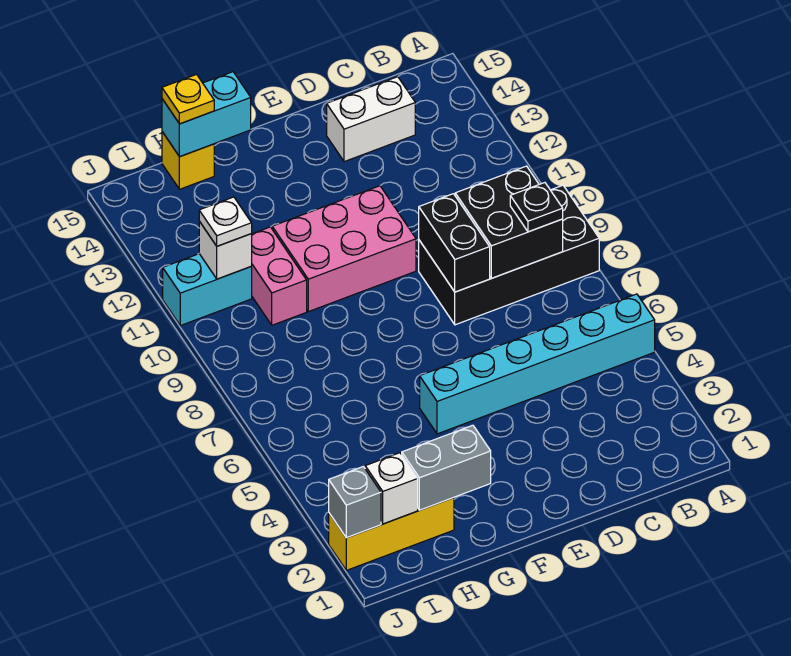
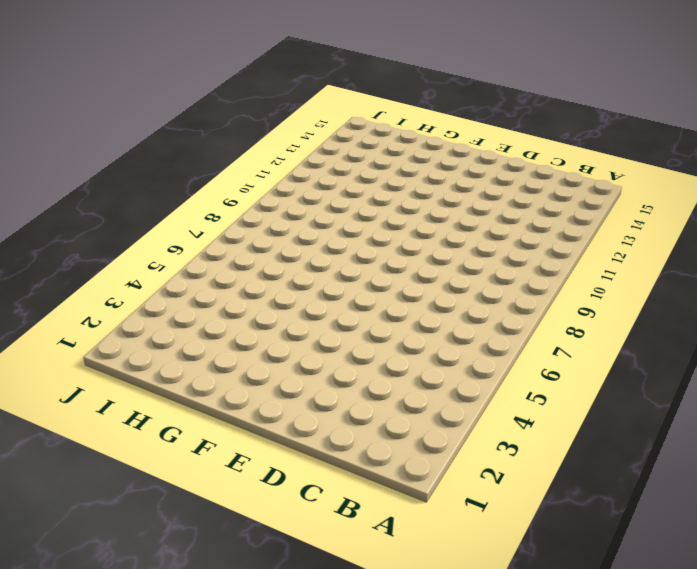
none -> cyan brick A5:F5 level 1
none -> black brick A8:D9 level 1
none -> white brick C14:D14 level 1

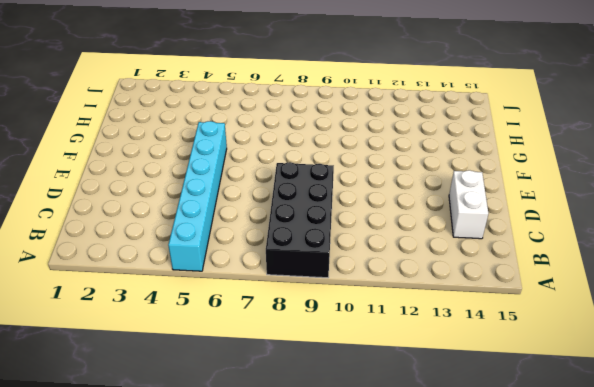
none -> pink brick E10:G11 level 1
none -> yellow brick H2:J2 level 1
none -> pink brick H10:H11 level 1

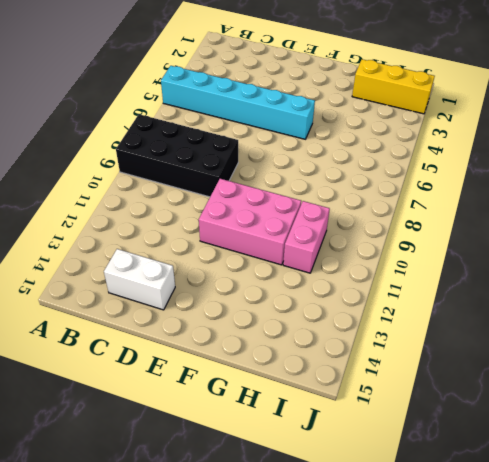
none -> yellow brick H15 level 1
none -> cyan brick I11:J11 level 1
none -> black brick B8:C9 level 2

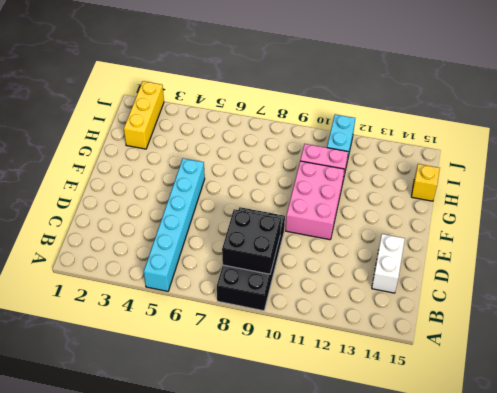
none -> black brick D8:D9 level 2
none -> grey brick G2:H2 level 2
none -> cyan brick G15:H15 level 2

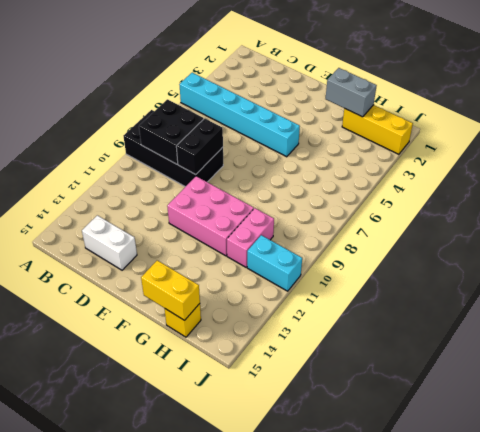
yellow brick G15:H15 level 2 -> cyan brick G15:H15 level 2
none -> white brick I2 level 2
none -> white brick I11 level 2
none -> grey brick J2 level 2

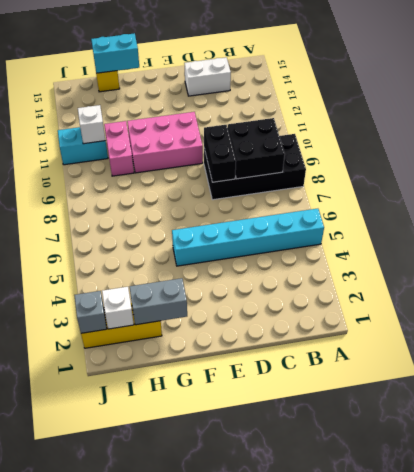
none -> black plate B8 level 3
none -> yellow plate H15 level 3
none -> white plate I11 level 3

